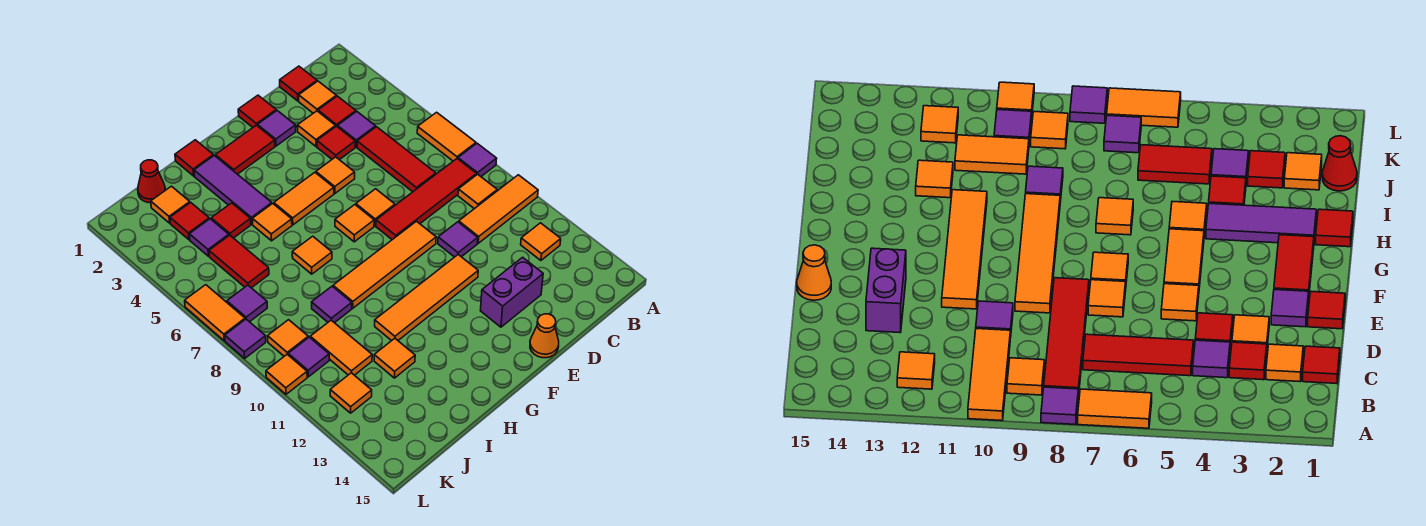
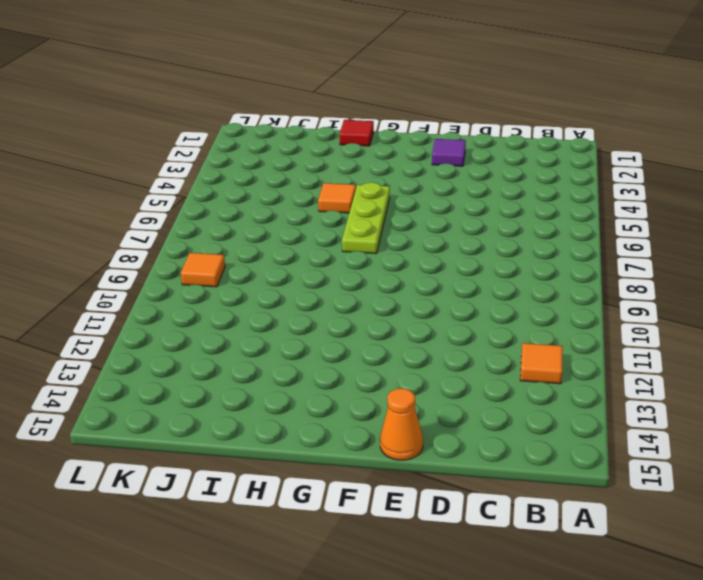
lime plate G5:G7 level 1 -> orange tile F5:G5 level 1
none -> orange tile A6:A7 level 1
none -> purple tile A8 level 1
none -> orange tile A10:C10 level 1
none -> red tile B8:E8 level 1

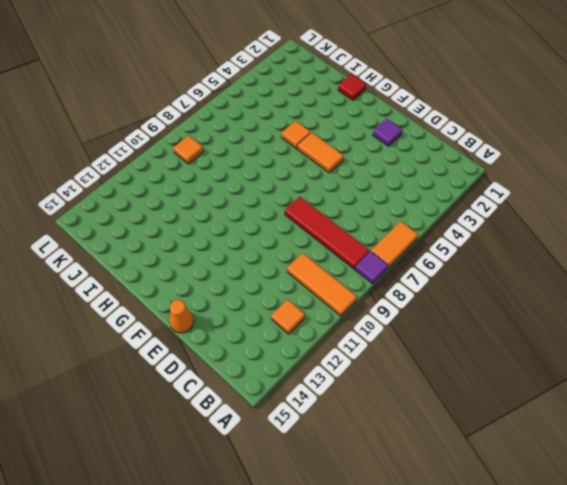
none -> orange tile B9 level 1
none -> red tile C1 level 1
none -> orange tile C2 level 1
none -> red tile C3 level 1

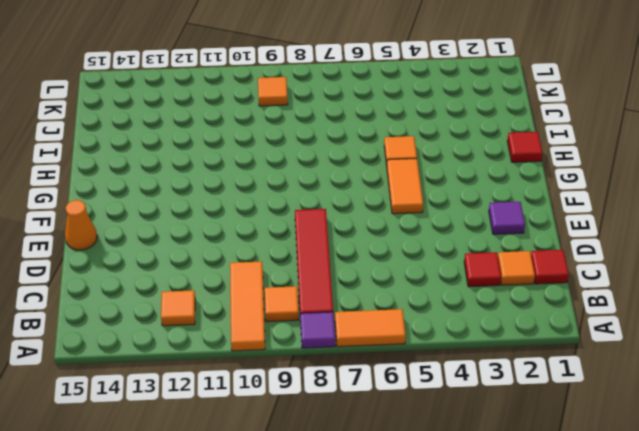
none -> purple tile C4 level 1
none -> red tile C5:C7 level 1
none -> orange tile D3 level 1
none -> red tile D4 level 1

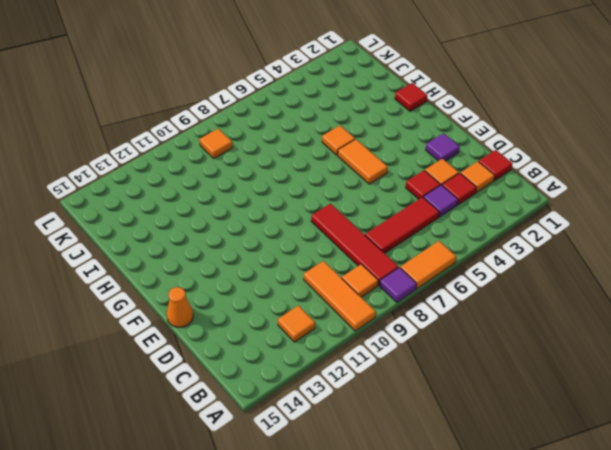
none -> purple tile D10 level 1
none -> purple brick D13:E13 level 1
none -> red tile E1 level 1
none -> orange tile E5 level 1

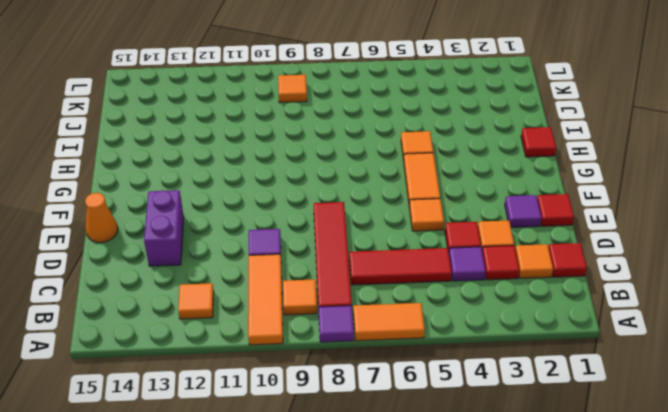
none -> orange tile E7 level 1
none -> orange tile E9:H9 level 1
none -> orange tile E11:H11 level 1
none -> red tile F2:G2 level 1

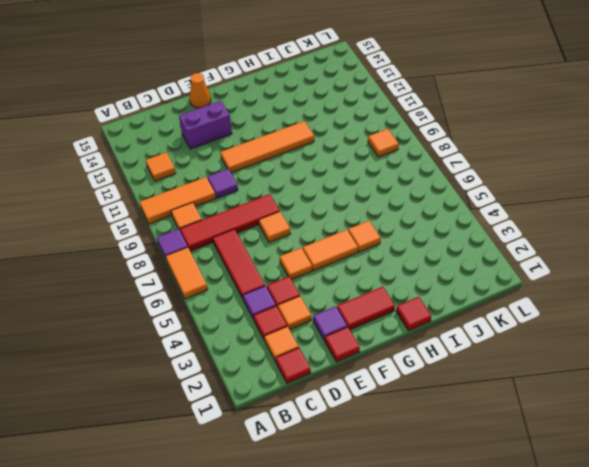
none -> orange tile E9:H9 level 1
none -> orange tile F7 level 1
none -> purple tile H2:H4 level 1
none -> orange tile H7 level 1

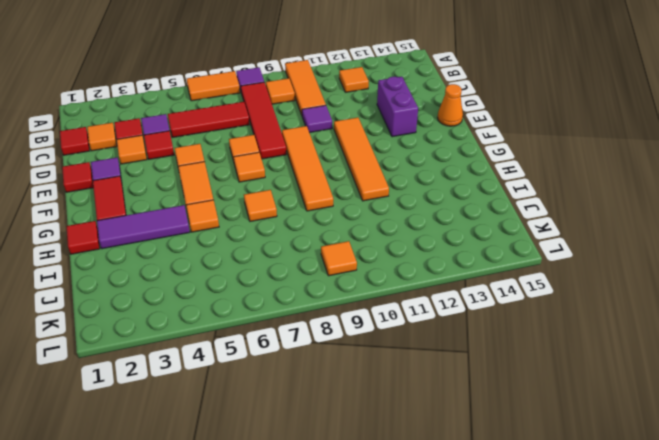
none -> red tile I4 level 1
none -> purple tile I9 level 1
none -> orange tile I12 level 1
none -> red cone J1 level 1

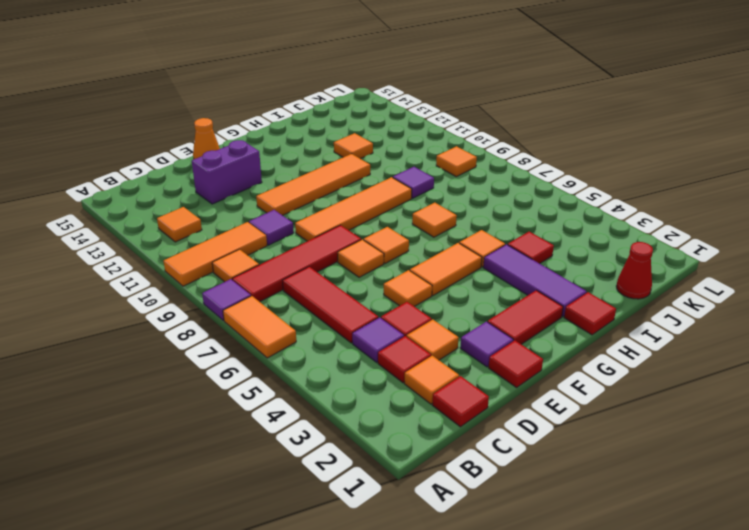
none -> orange tile J2 level 1
none -> red tile J3 level 1
none -> purple tile J4 level 1
none -> red tile J5:J6 level 1

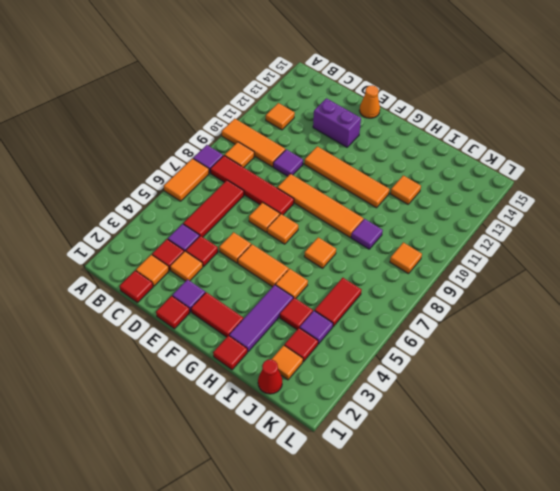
none -> orange tile J10:J11 level 1
none -> purple tile K7 level 1
none -> purple tile K10 level 1
none -> orange tile K12 level 1

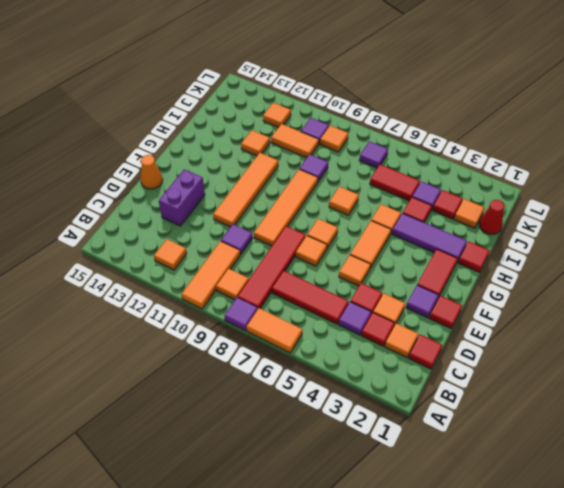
none -> orange tile L6:L7 level 1
none -> purple tile L8 level 1
none -> orange tile L10 level 1

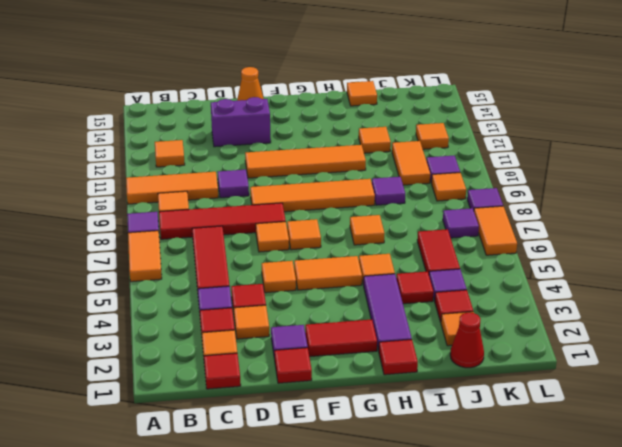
orange tile I15 level 1 -> orange tile L10 level 1

